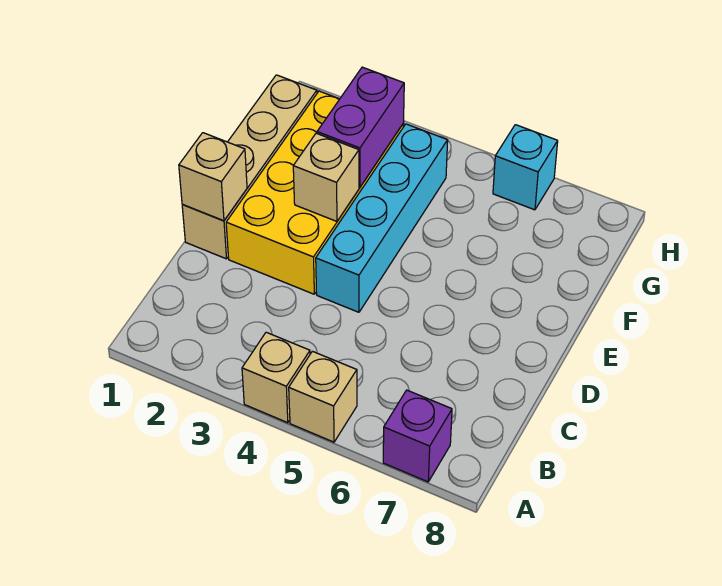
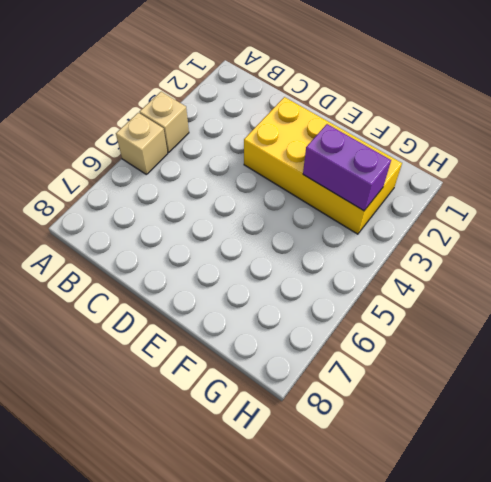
none -> purple brick A7 level 1
none -> tan brick D1:G1 level 1

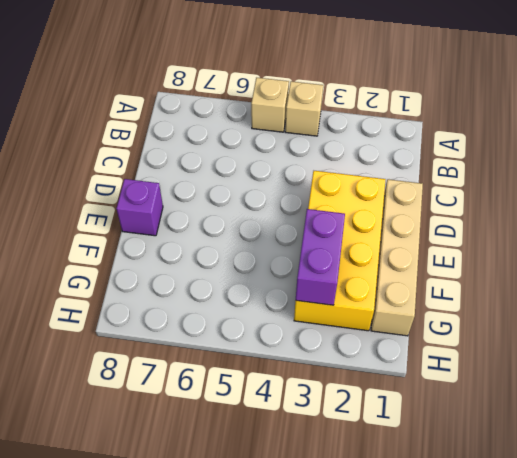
purple brick E8 level 1 -> purple brick A7 level 1
none -> cyan brick D4:G4 level 1
none -> cyan brick H6 level 1

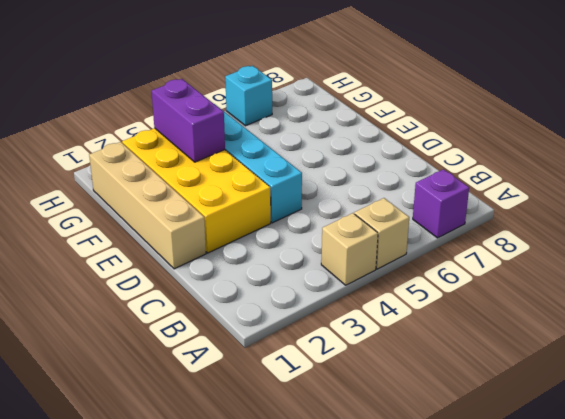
none -> tan brick D1 level 2
none -> tan brick E3 level 2

